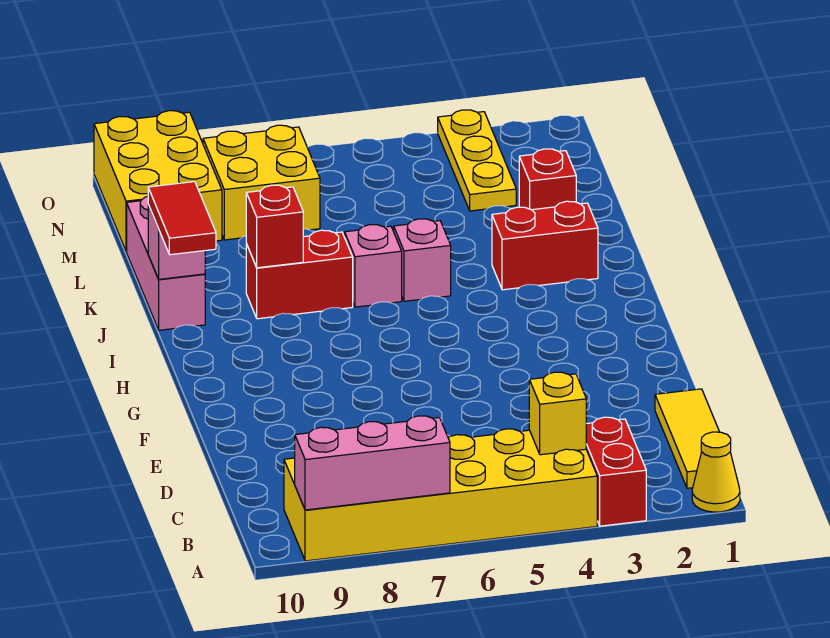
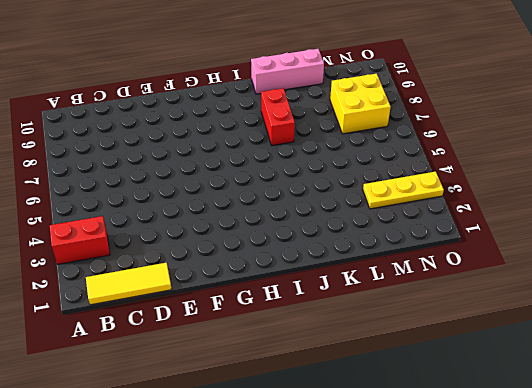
none -> yellow cone A1 level 1
none -> yellow brick A4:B9 level 1
none -> red brick J2:J3 level 1

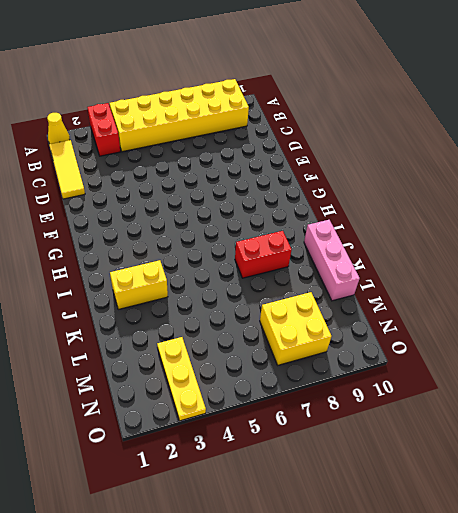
yellow brick J2:J3 level 1 -> red brick J2:J3 level 1
none -> pink brick J5 level 1
none -> pink brick J6 level 1
none -> red brick L2 level 1

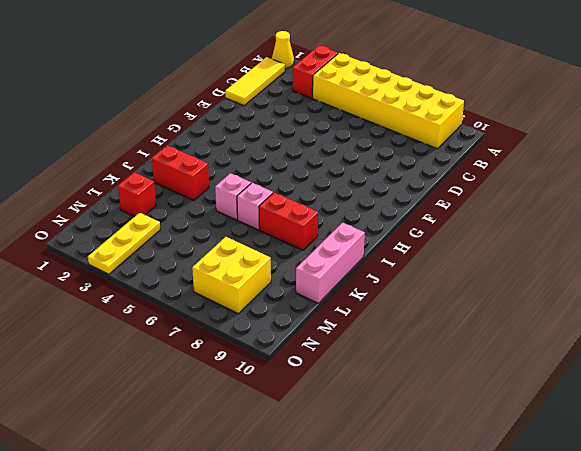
none -> yellow brick M9:O10 level 1
none -> pink brick A7:A9 level 2
none -> yellow brick B4 level 2

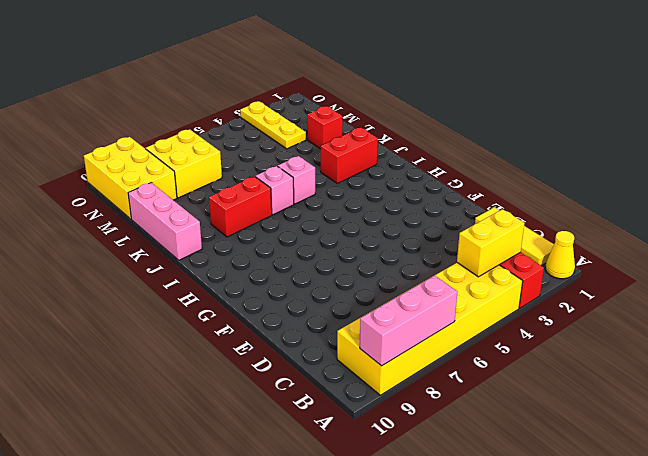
yellow brick B3:B4 level 2 -> yellow brick B4 level 2
none -> red brick J8 level 2
none -> pink brick J10 level 2
none -> red tile I10:J10 level 3

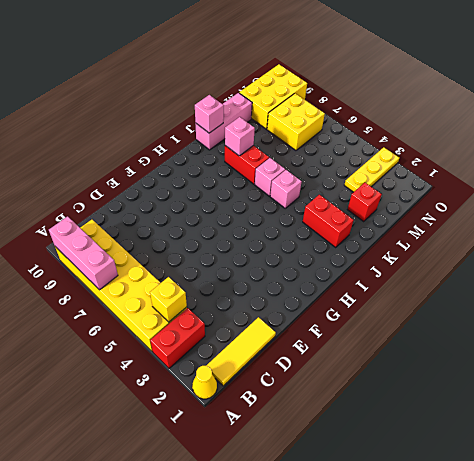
pink brick J8 level 2 -> red brick J8 level 2
none -> red tile I10:J10 level 3

